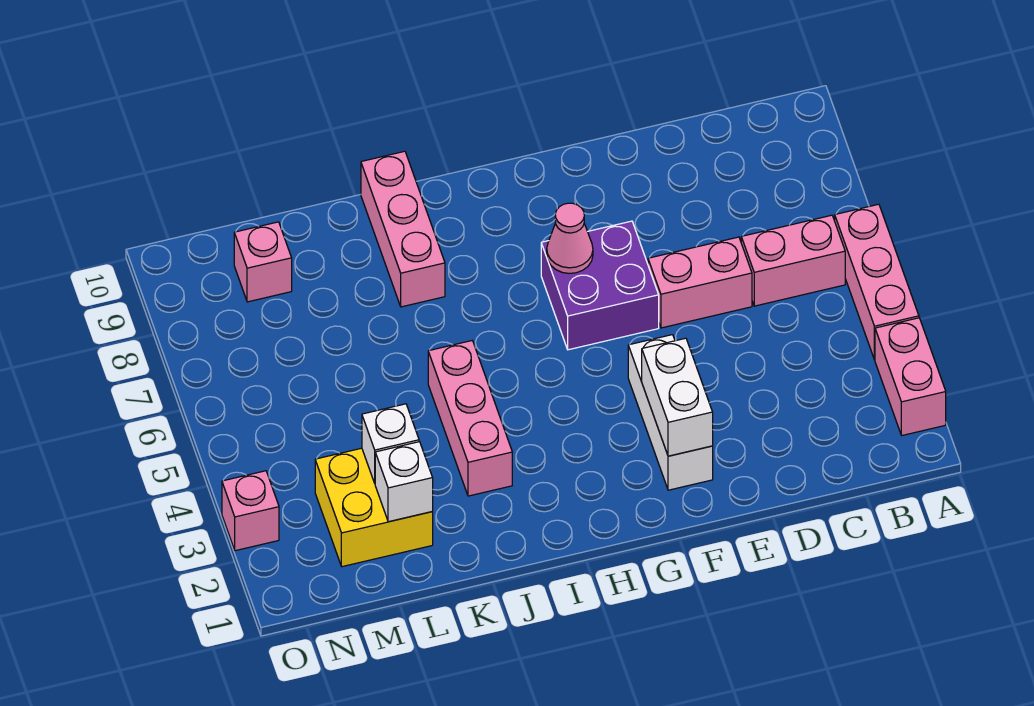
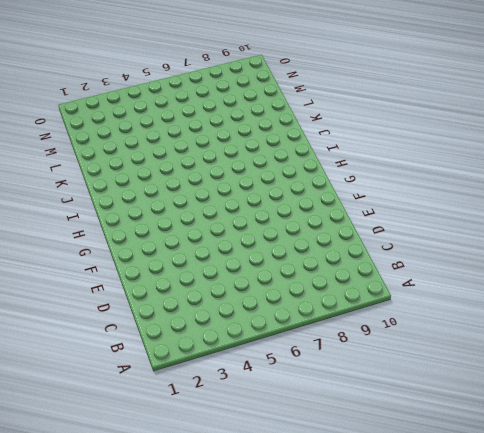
none -> pink brick A2:A3 level 1
none -> pink brick A4:A6 level 1
none -> pink brick B6:C6 level 1

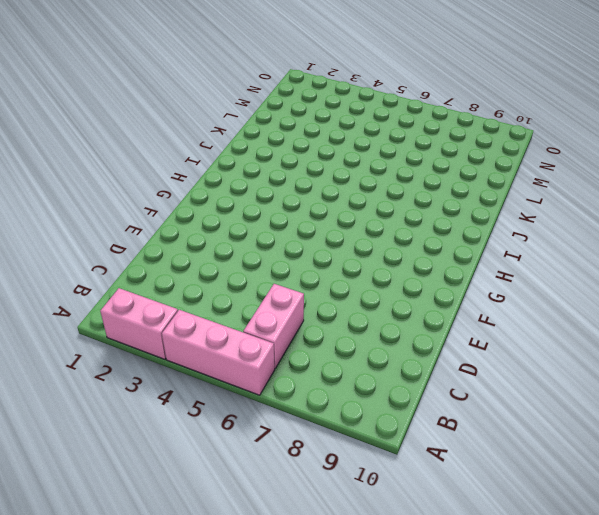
none -> pink brick D6:E6 level 1
none -> white brick F2:F4 level 1
none -> purple brick F6:G7 level 1

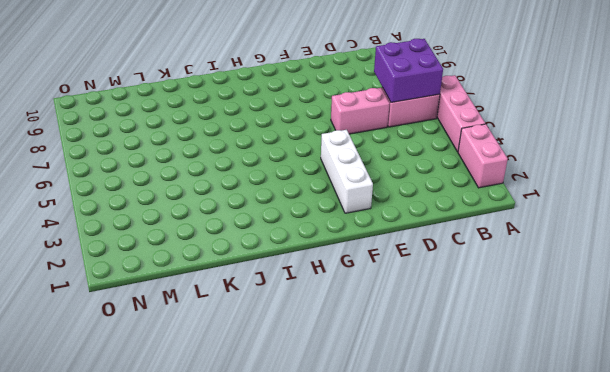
purple brick B6:C7 level 2 -> purple brick F6:G7 level 1
none -> pink brick J3:J5 level 1
none -> pink brick J8:J10 level 1
none -> yellow brick L2:M3 level 1

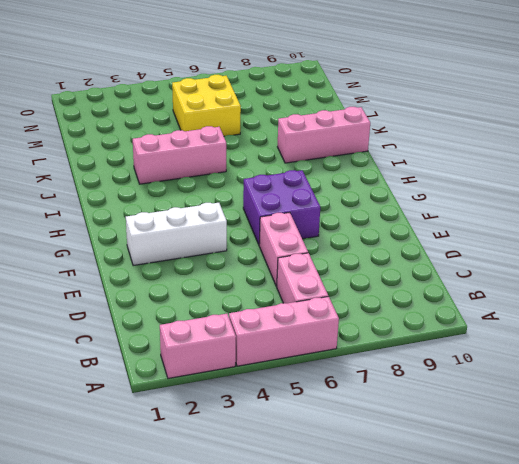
yellow brick L5:M6 level 1 -> yellow brick L2:M3 level 1
none -> pink brick M9 level 1
none -> pink brick O3 level 1
none -> white brick F2:F3 level 2

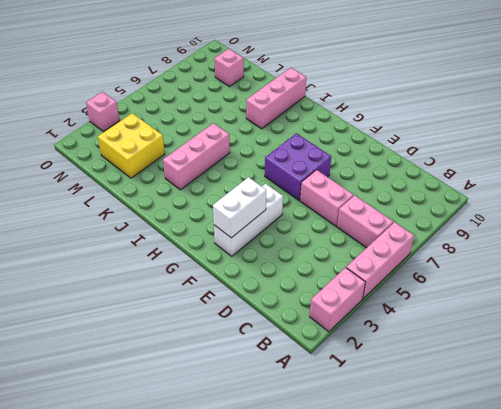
none -> pink cone G7 level 2
none -> white brick L2 level 2
none -> white brick L3 level 2

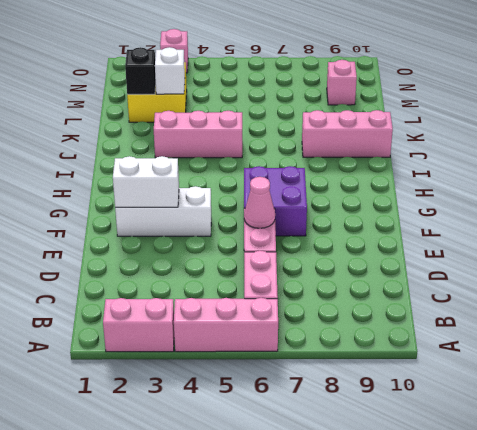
pink cone E6 level 2 -> pink cone G7 level 2
black brick L2 level 2 -> white brick L2 level 2

